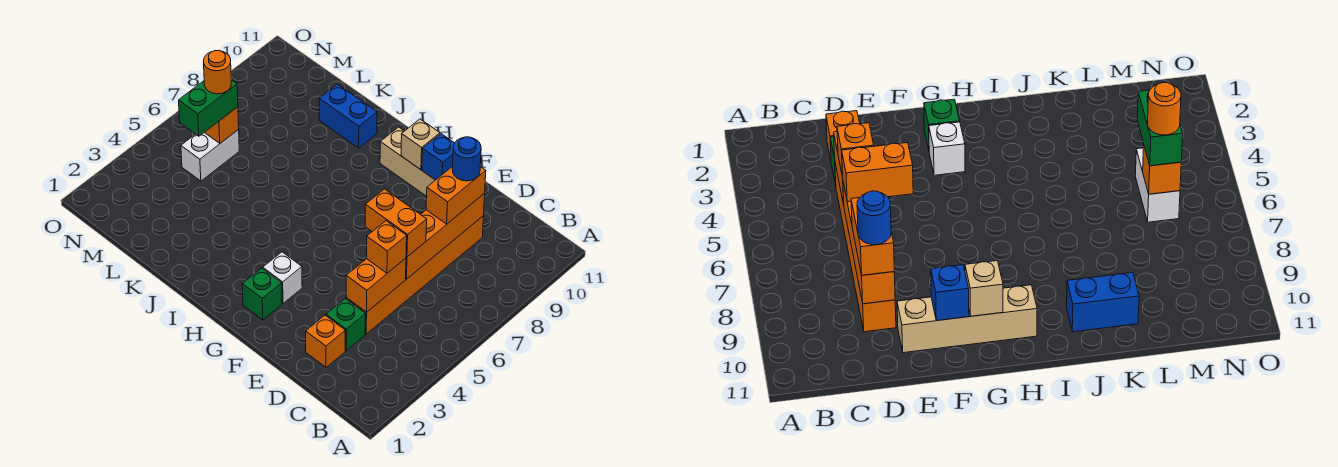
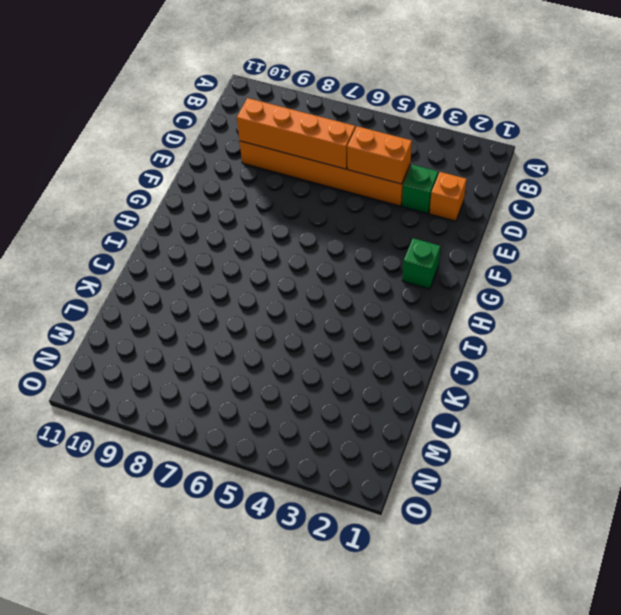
none -> tan brick E10:H10 level 1
none -> white brick G3 level 1
none -> blue brick J10:K10 level 1

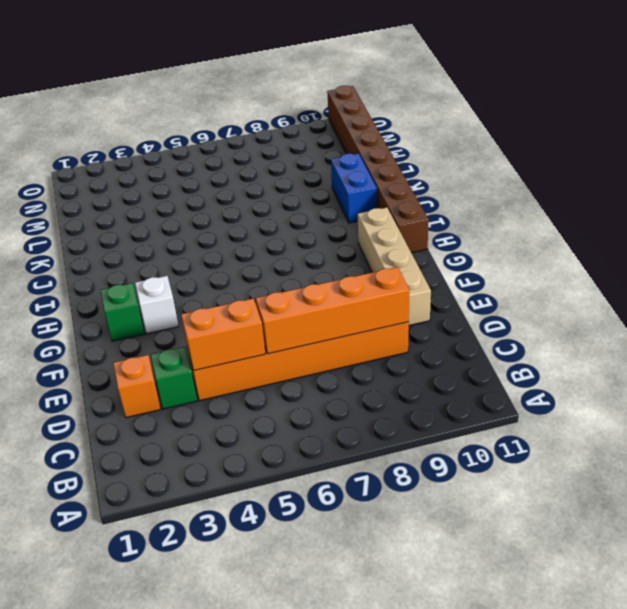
brown brick H11:O11 level 1 -> none
none -> white brick M5:M6 level 1
none -> blue brick F10 level 2
none -> tan brick G10 level 2

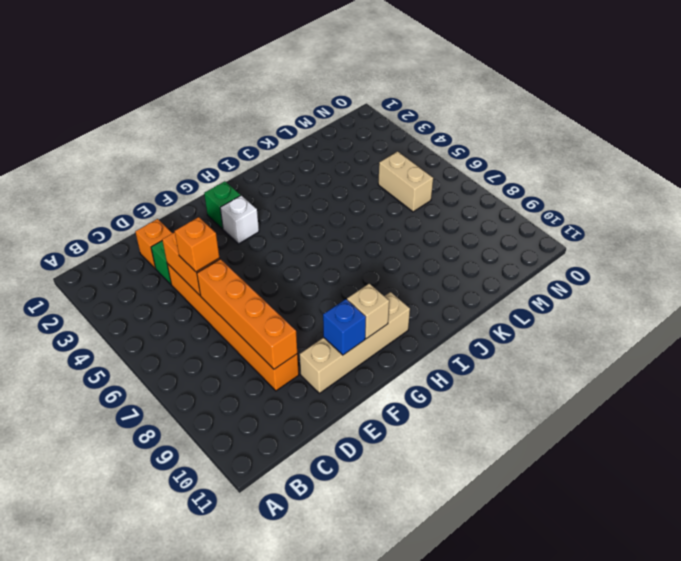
tan brick M5:M6 level 1 -> white brick M5:M6 level 1
none -> blue brick J10:K10 level 1
none -> orange brick M6 level 2
none -> orange brick D6:E6 level 3

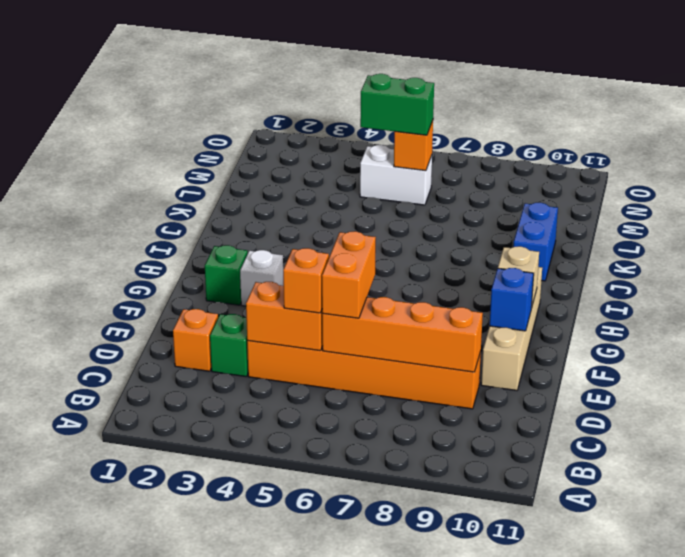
none -> orange brick D8:D9 level 3
none -> blue round brick D9 level 4
none -> orange round brick M6 level 4

